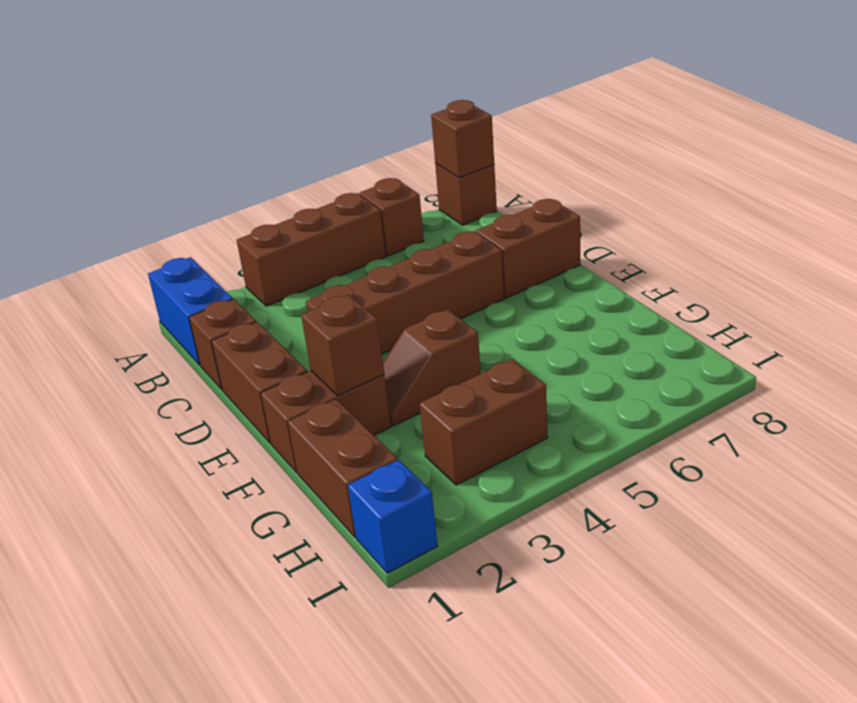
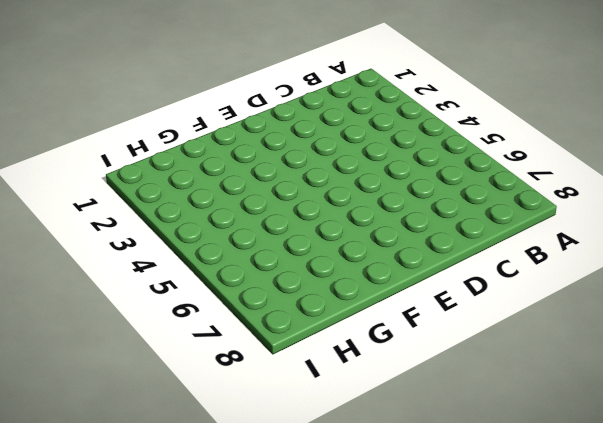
none -> blue brick A1:B1 level 1
none -> brown brick A3:A5 level 1
none -> brown brick A6 level 1

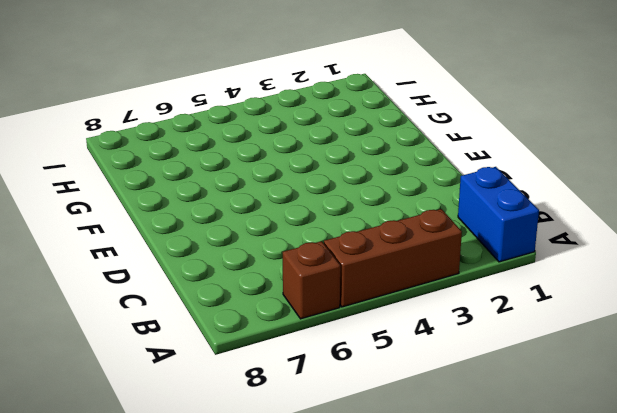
none -> brown brick A8 level 1
none -> brown brick C1 level 1
none -> brown brick D1:E1 level 1

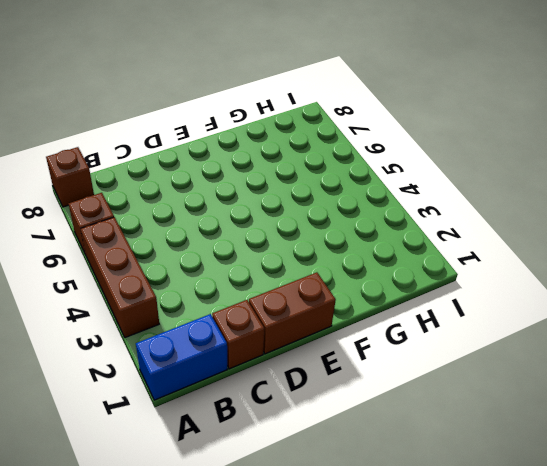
none -> brown brick D3:D6 level 1
none -> brown brick D7:D8 level 1
none -> brown brick F1:F2 level 1

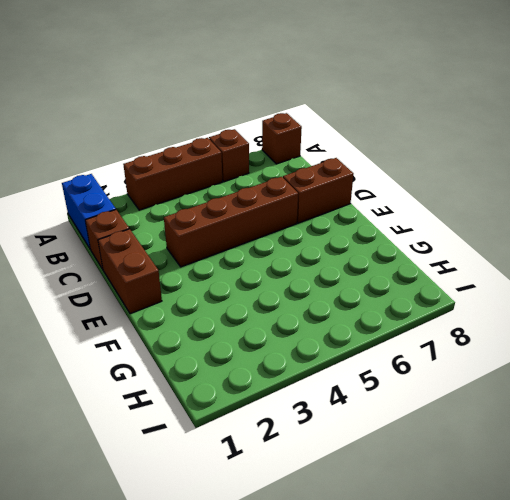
none -> brown brick F1:F2 level 1
none -> brown slope F3:F4 level 1 top 4
none -> brown brick G1:H1 level 1

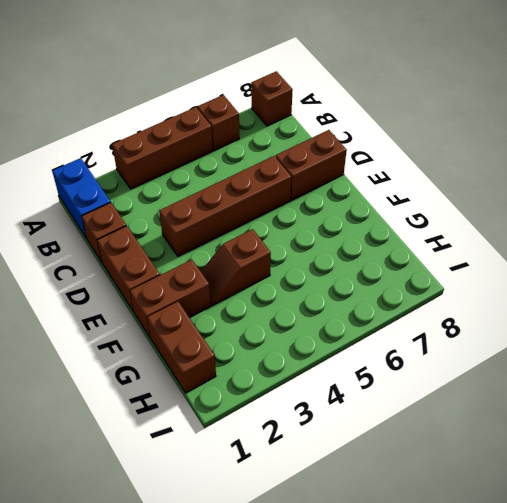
none -> brown brick H3:H4 level 1
none -> blue brick I1 level 1
none -> brown brick A8 level 2

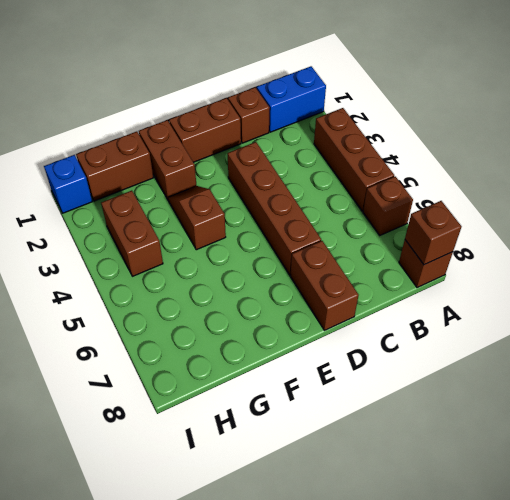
none -> brown brick F2 level 2

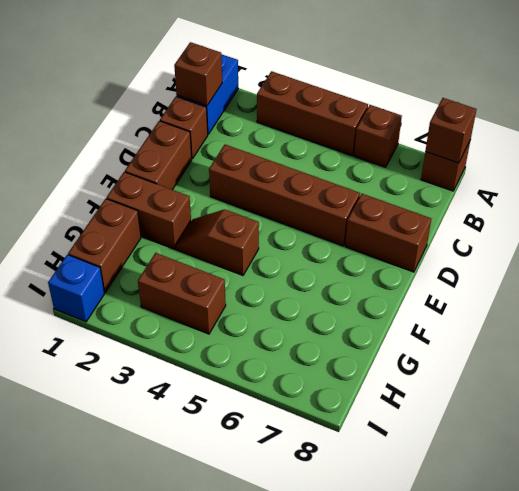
brown brick B1 level 2 -> brown brick F2 level 2

